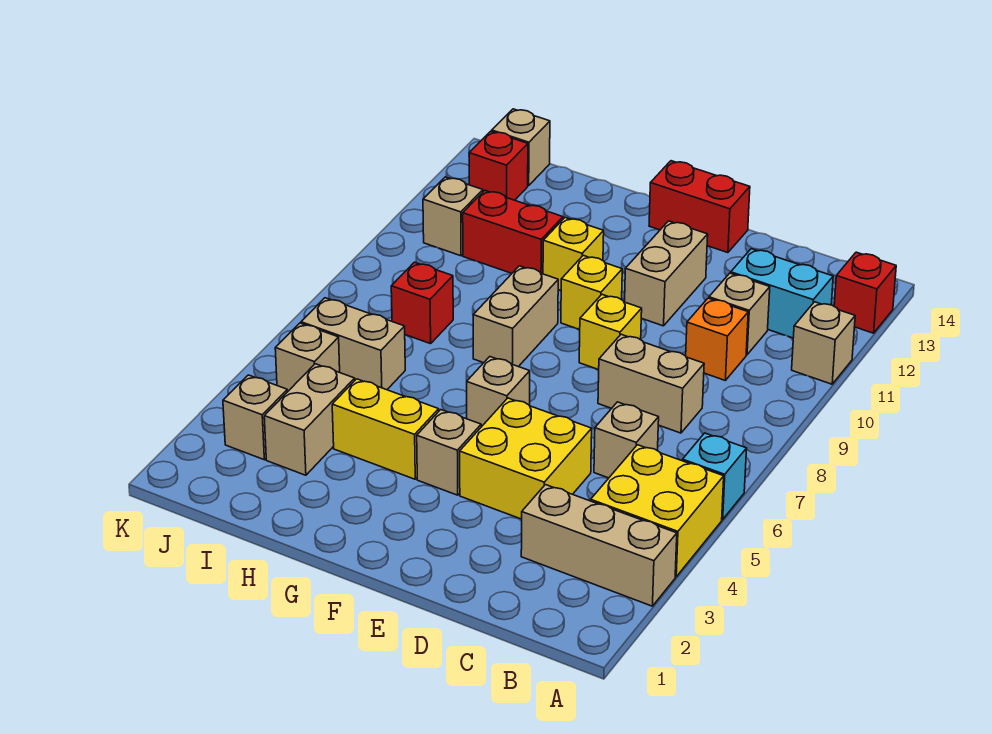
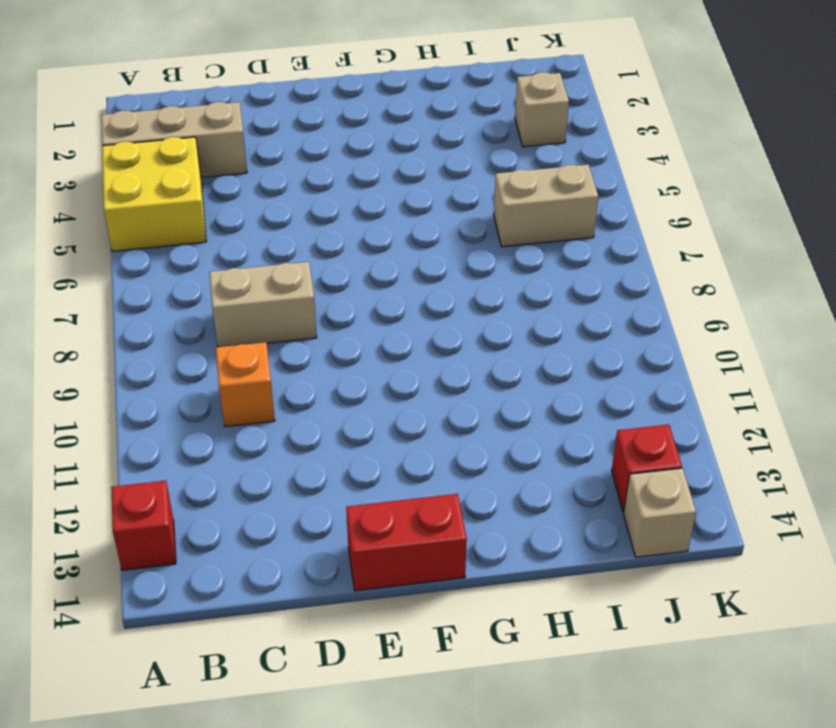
none -> cyan brick A6 level 1
none -> tan brick A11 level 1
none -> cyan brick B12:C12 level 1

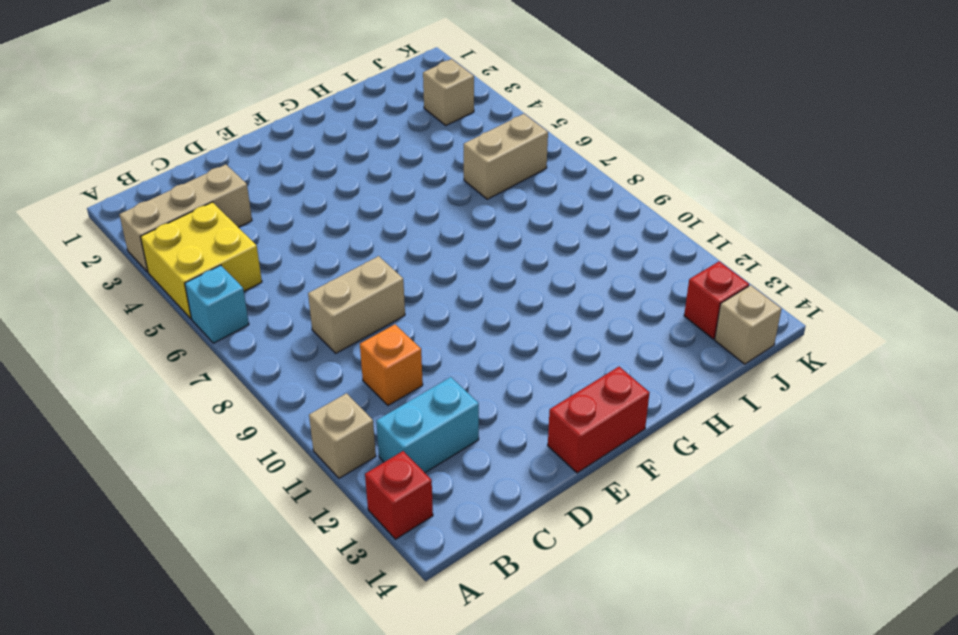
none -> tan brick C6 level 1
none -> tan brick C11 level 1
none -> yellow brick D4:E5 level 1

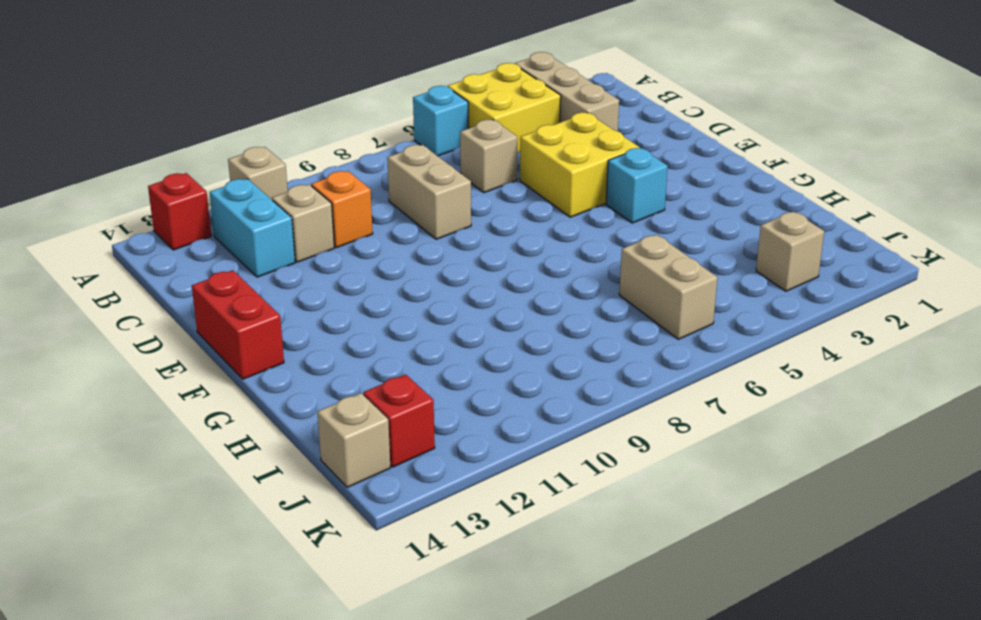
cyan brick F4 level 1 -> tan brick F4 level 1
none -> yellow brick E9 level 1
none -> tan brick E11:E12 level 1
none -> tan brick F6 level 1

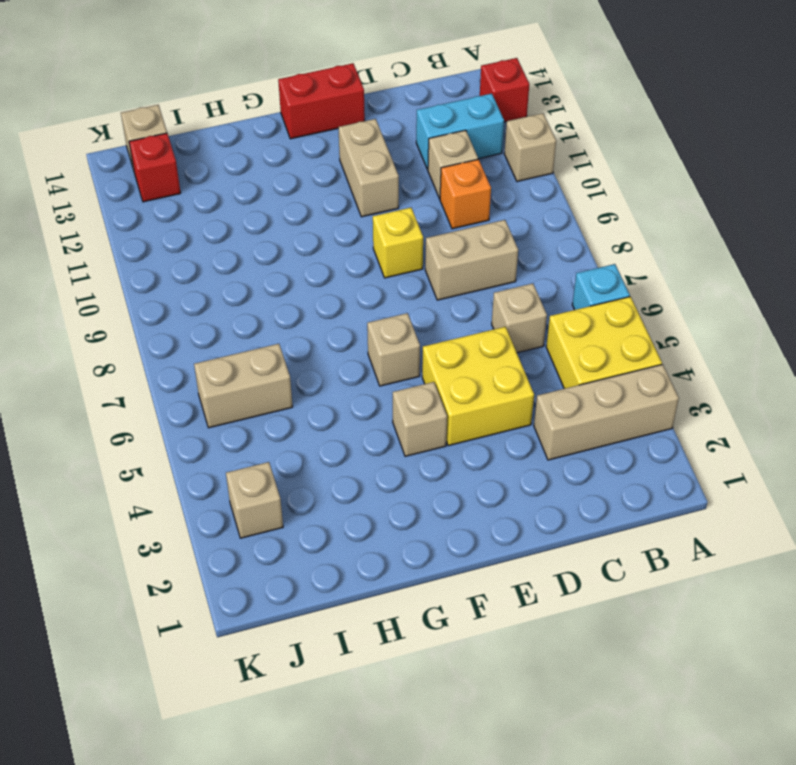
none -> yellow brick F10 level 1
none -> yellow brick G4:H4 level 1
none -> tan brick G8:G9 level 1

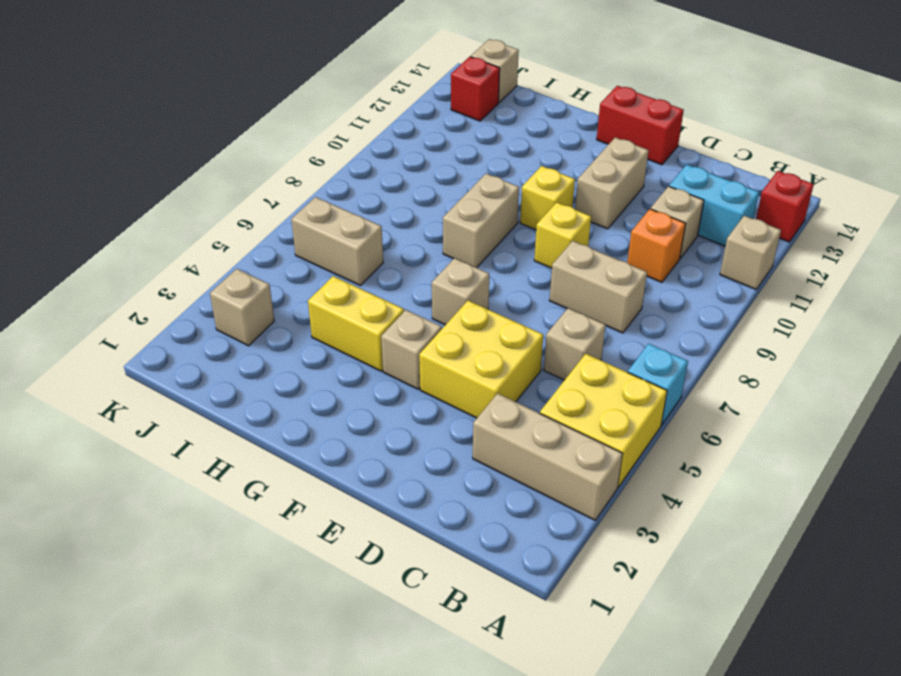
none -> yellow brick G11 level 1
none -> red brick H11:I11 level 1
none -> tan brick I3:I4 level 1

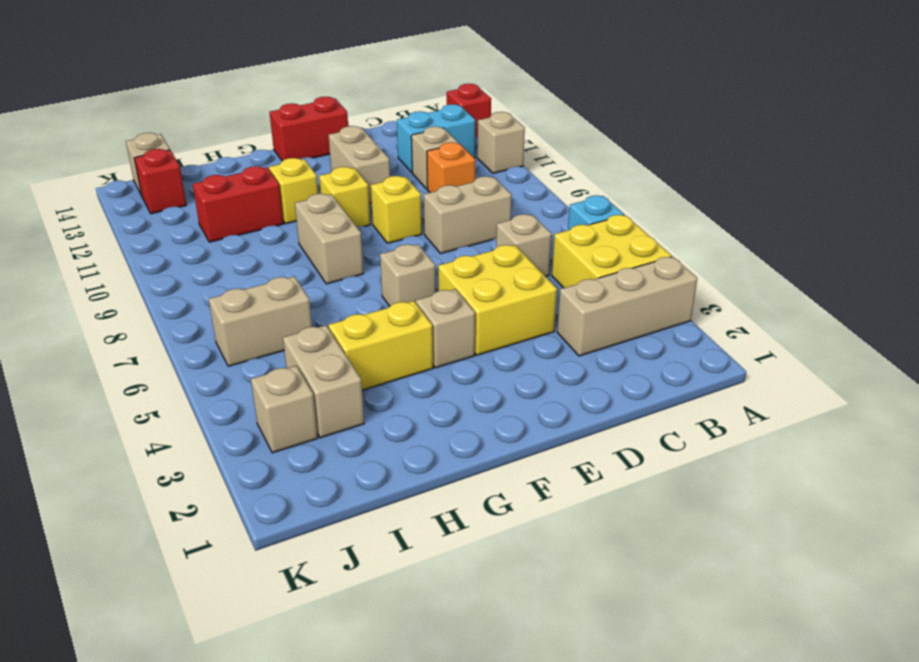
none -> red brick I8 level 1
none -> tan brick J5 level 1
none -> tan brick J11 level 1

